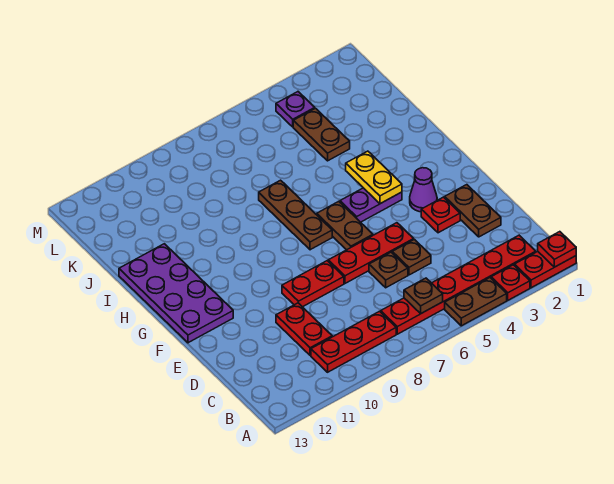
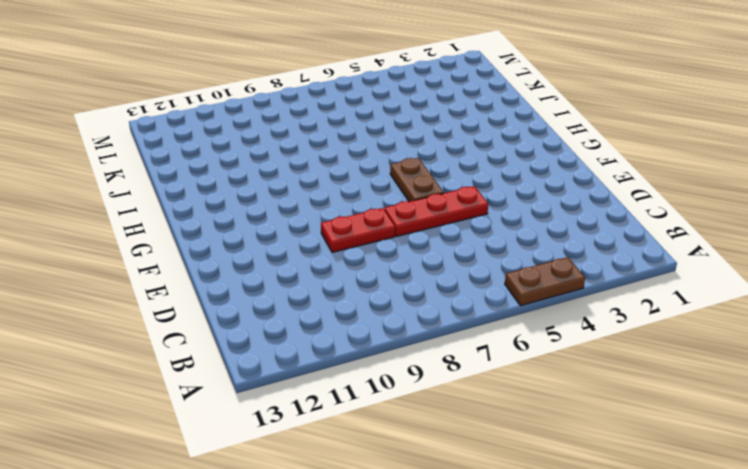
none -> red plate A1:A2 level 1
none -> red plate A3 level 1
none -> red plate B2:B7 level 1

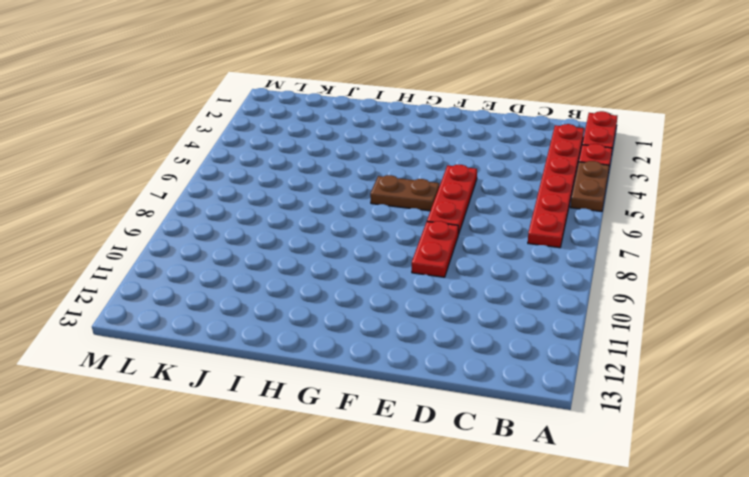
none -> red plate B8:B10 level 1
none -> red plate C10:D10 level 1
none -> brown plate D2:E2 level 1

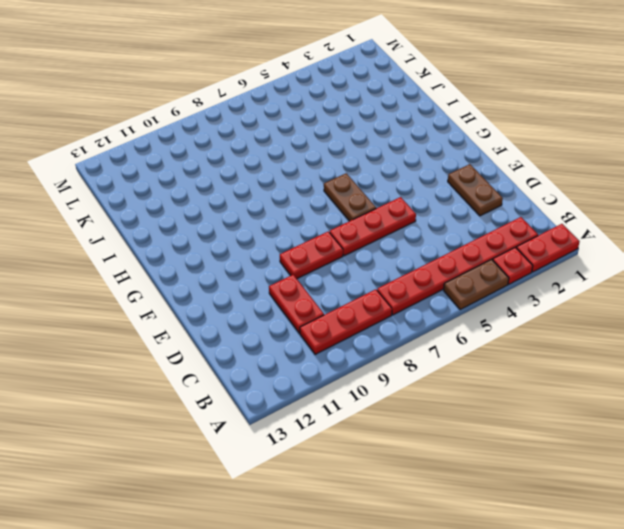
none -> brown plate D5 level 1
none -> brown plate D6 level 1
none -> red plate E3 level 1

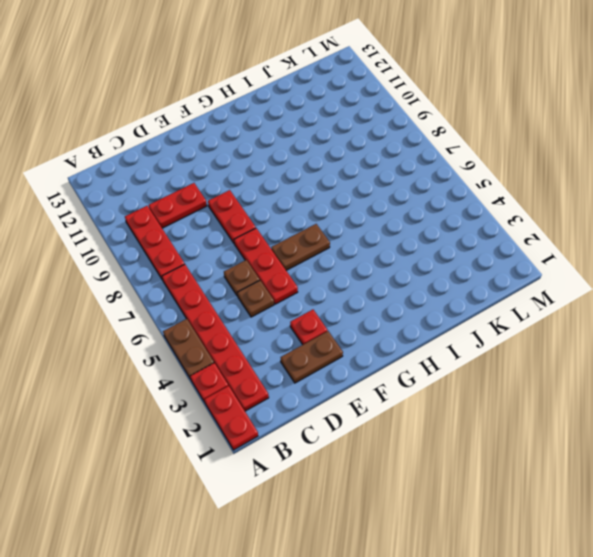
none -> purple cone F3 level 1
none -> purple plate F12:I13 level 1
none -> purple plate G4:G5 level 1

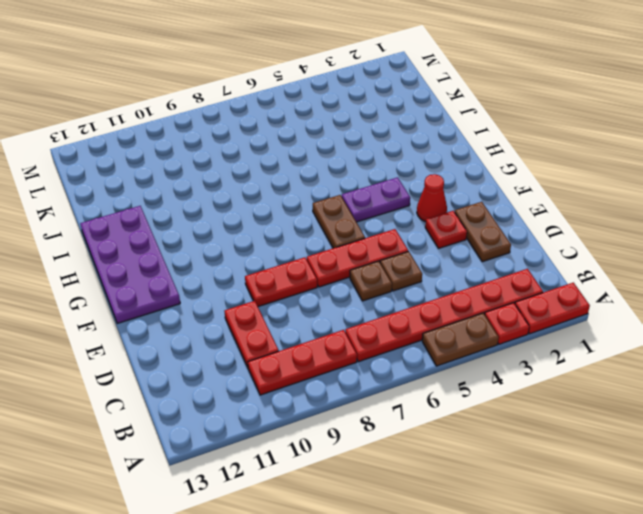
red cone F3 level 1 -> purple cone F3 level 1
none -> brown plate G7:I7 level 1
none -> brown plate J4:K4 level 1
none -> purple plate L4 level 1

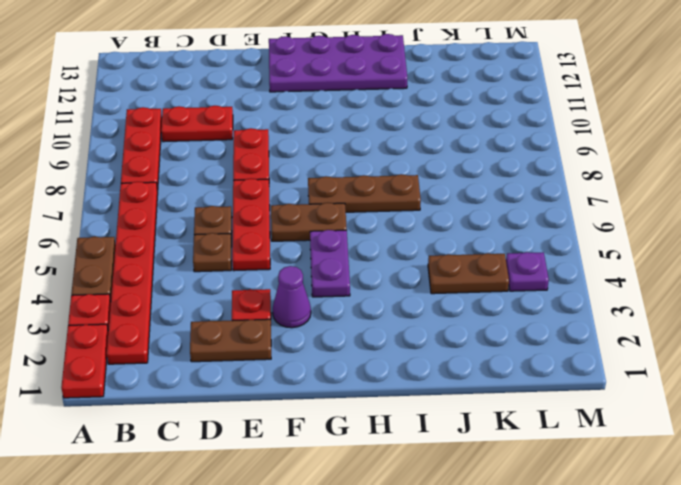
none -> red plate A1 level 2
none -> brown plate B6 level 2
none -> yellow plate G4:H4 level 2

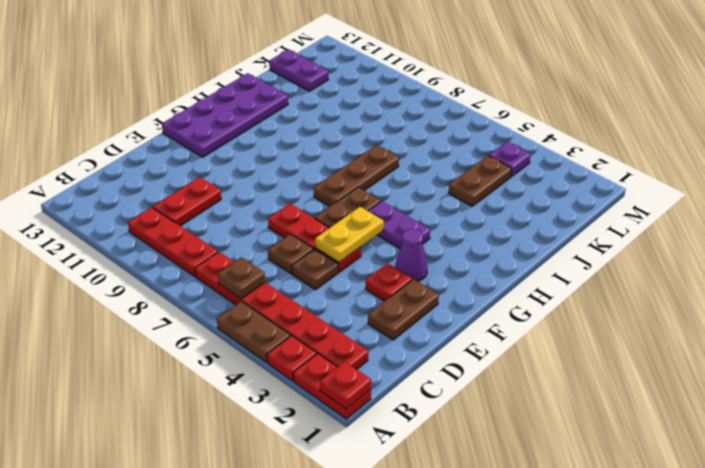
yellow plate E5:F5 level 2 -> yellow plate G4:H4 level 2
purple plate K12:K13 level 1 -> none
none -> red plate E8:E9 level 1

